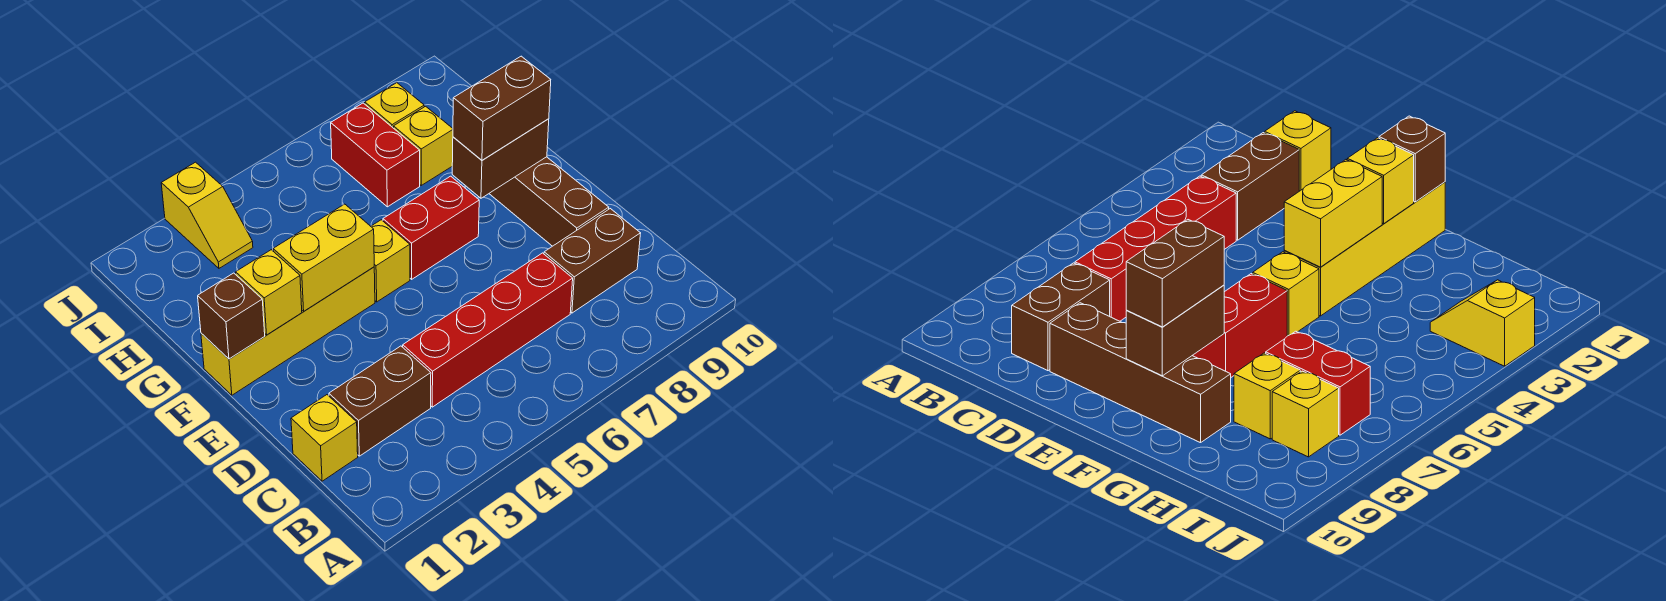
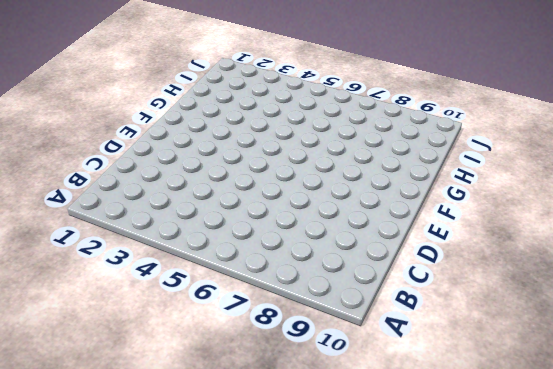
none -> yellow brick C1 level 1
none -> brown brick C2:C3 level 1
none -> red brick C4:C7 level 1

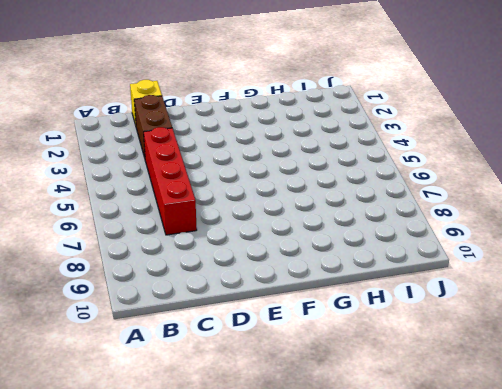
none -> brown brick C8:C9 level 1
none -> brown brick D9:G9 level 1
none -> yellow brick F1:F4 level 1

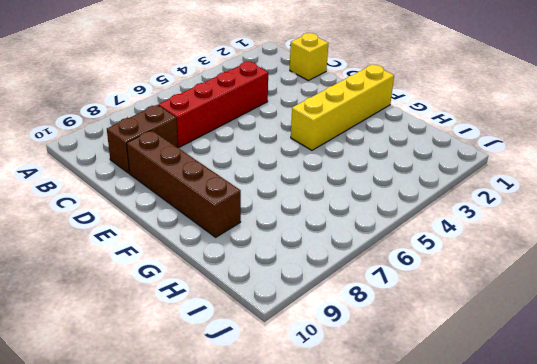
none -> brown brick C2:C3 level 1
none -> yellow brick F5 level 1
none -> red brick F6:F7 level 1

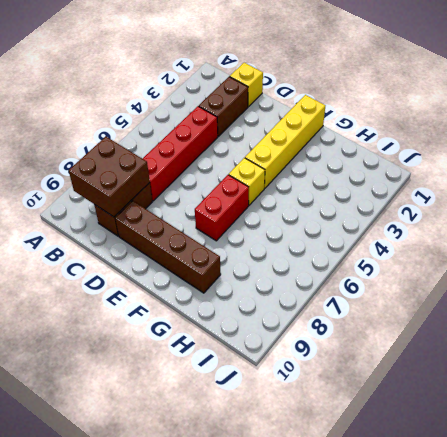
brown brick B8:C9 level 2 -> none
none -> red brick H7:I7 level 1
none -> yellow brick H8 level 1
none -> yellow slope I3:J3 level 1 top J

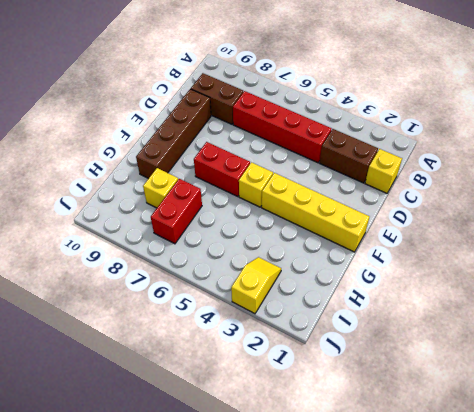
none -> yellow brick I8 level 1
none -> brown brick F1 level 2
none -> yellow brick F2 level 2

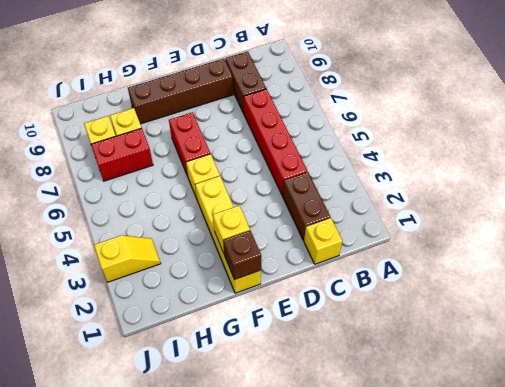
none -> yellow brick F3:F4 level 2
none -> brown brick F8:F9 level 2
none -> brown brick F8:F9 level 3

